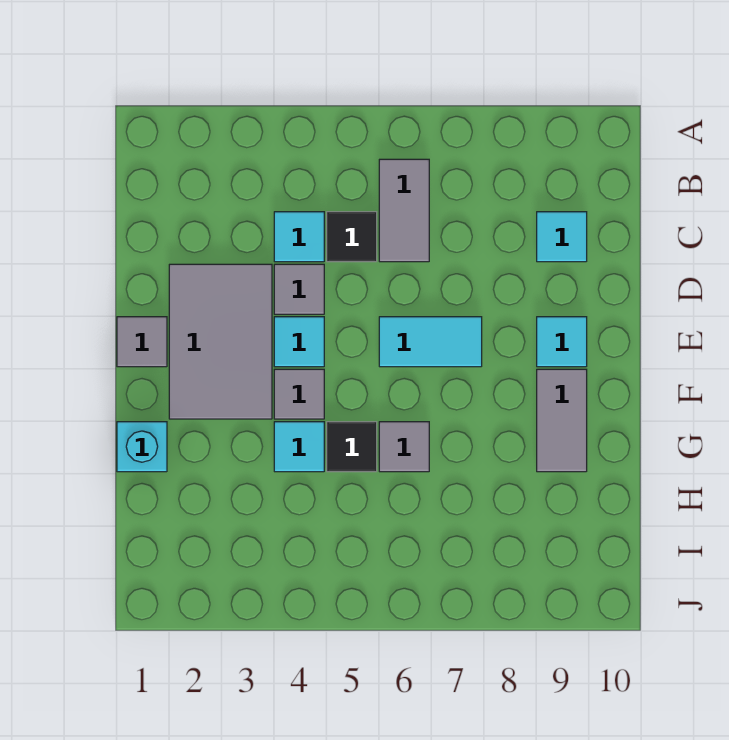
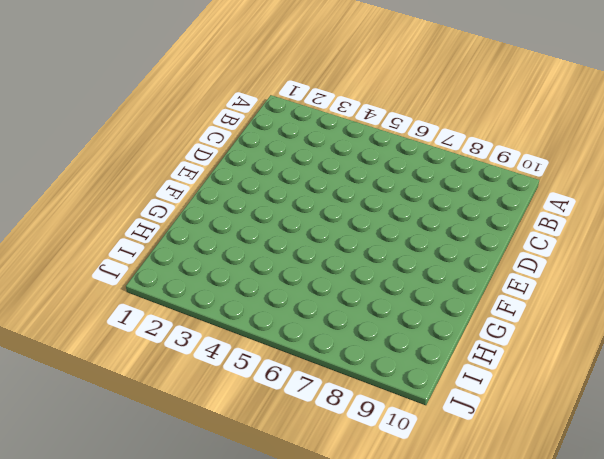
none -> grey tile B6:C6 level 1
none -> cyan tile C4 level 1
none -> black tile C5 level 1

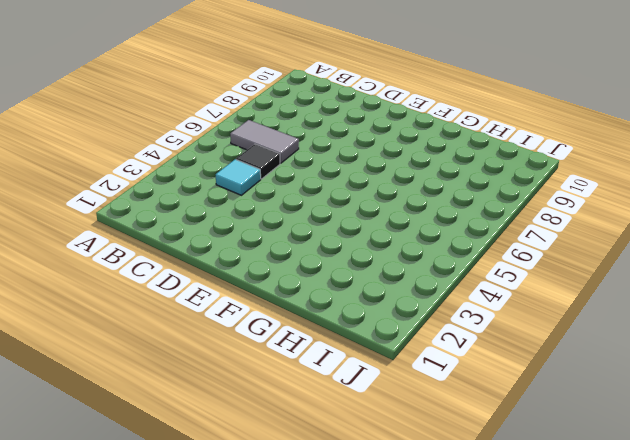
none -> cyan tile C9 level 1
none -> grey tile D2:F3 level 1
none -> grey tile D4 level 1

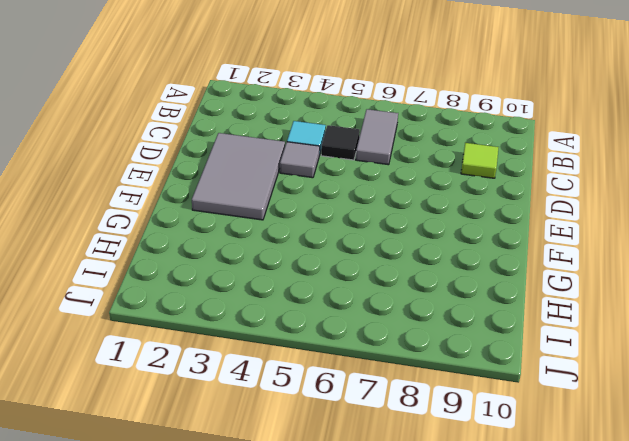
lime tile C9 level 1 -> cyan tile C9 level 1
none -> grey tile E1 level 1
none -> cyan tile E4 level 1
none -> cyan tile E6:E7 level 1

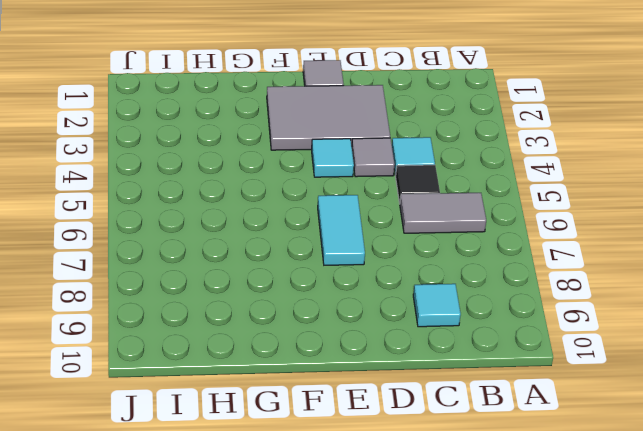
none -> cyan tile E9 level 1
none -> grey tile F4 level 1
none -> grey tile F9:G9 level 1

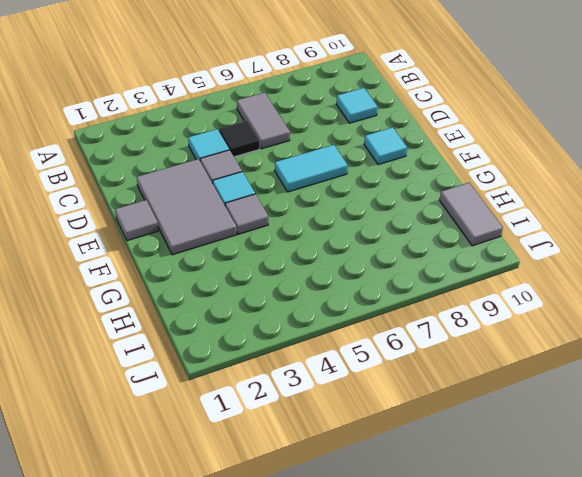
grey tile H10:I10 level 1 -> grey tile F9:G9 level 1
none -> cyan brick G1 level 1
none -> cyan tile G4 level 1
none -> black tile G5 level 1

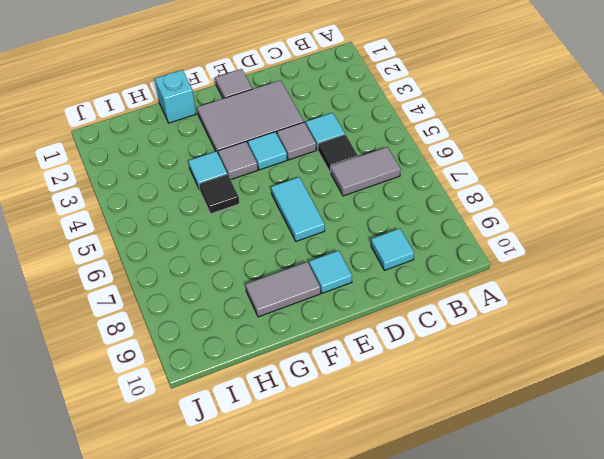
none -> grey tile G6 level 1

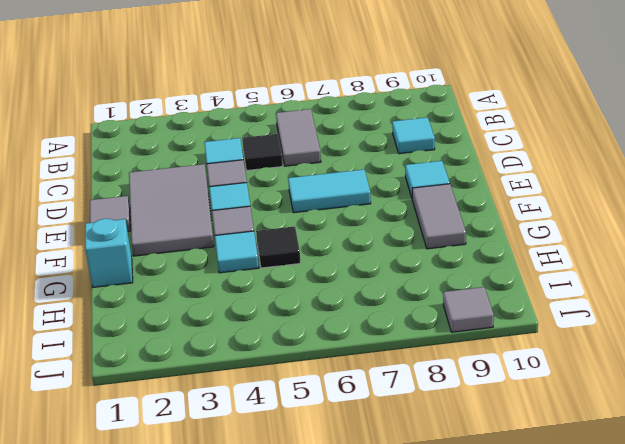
grey tile J9 level 1 -> grey tile G6 level 1

